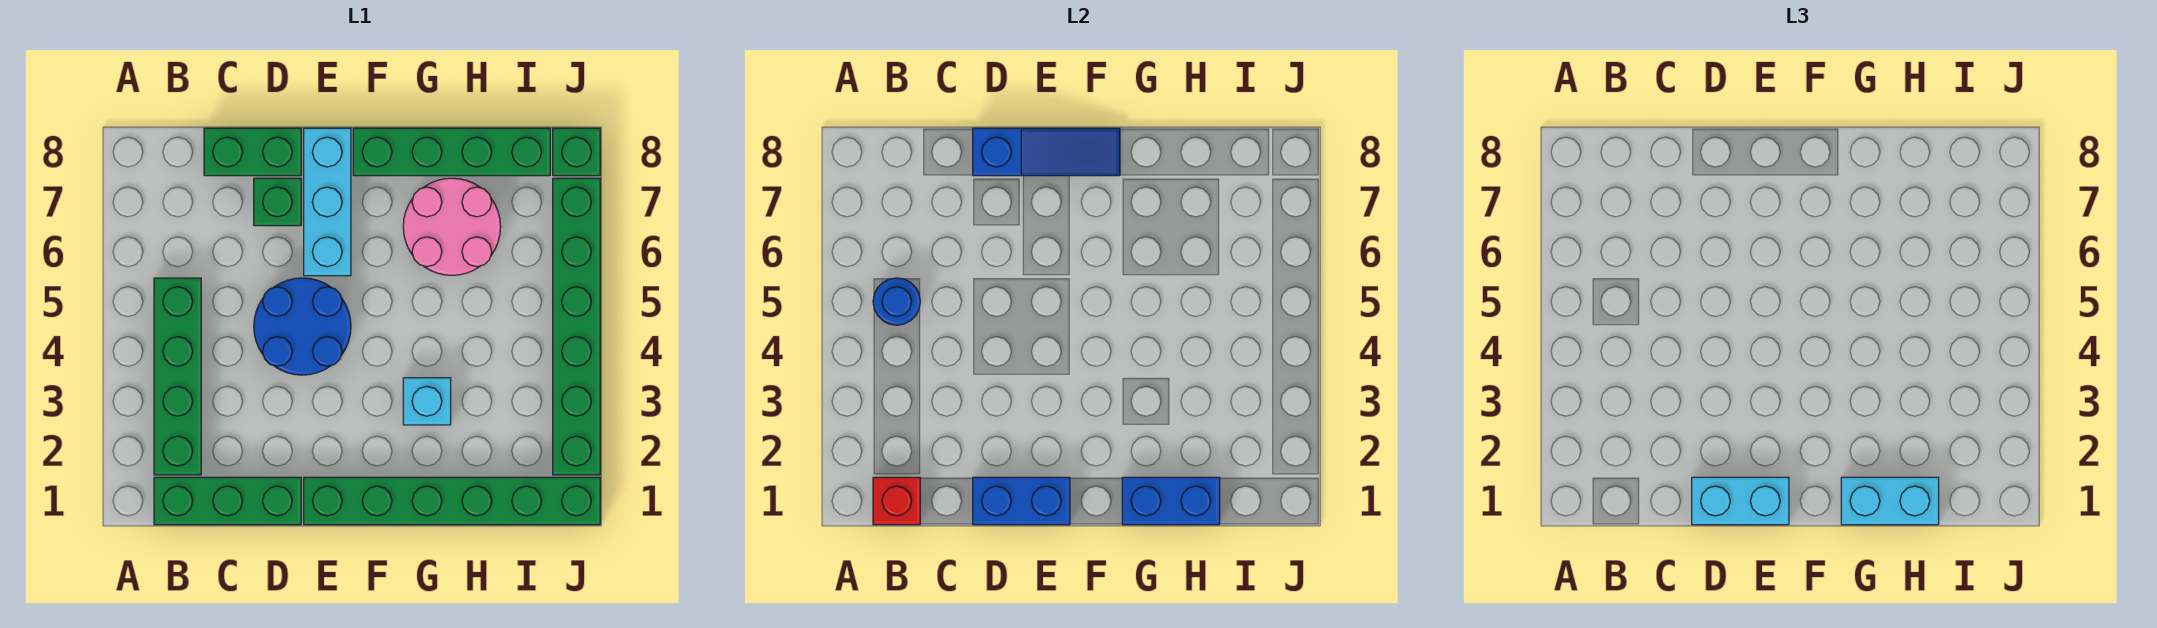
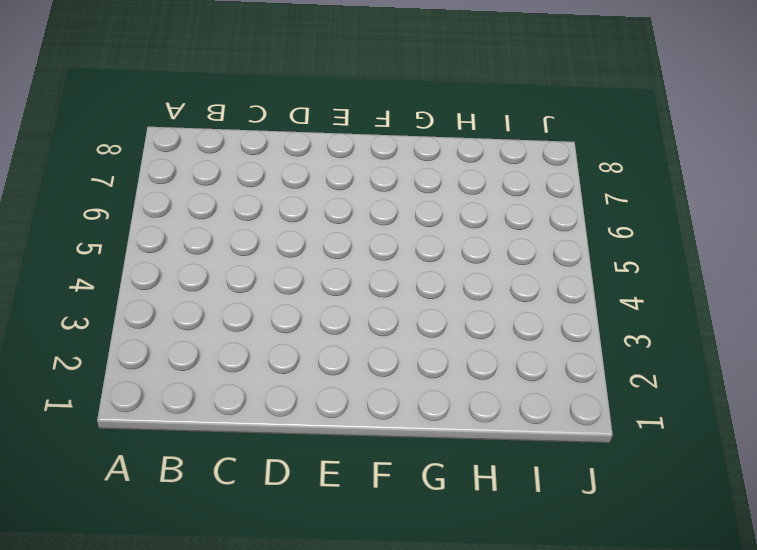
none -> green brick B1:D1 level 1
none -> green brick B2:B5 level 1
none -> green brick C8:D8 level 1

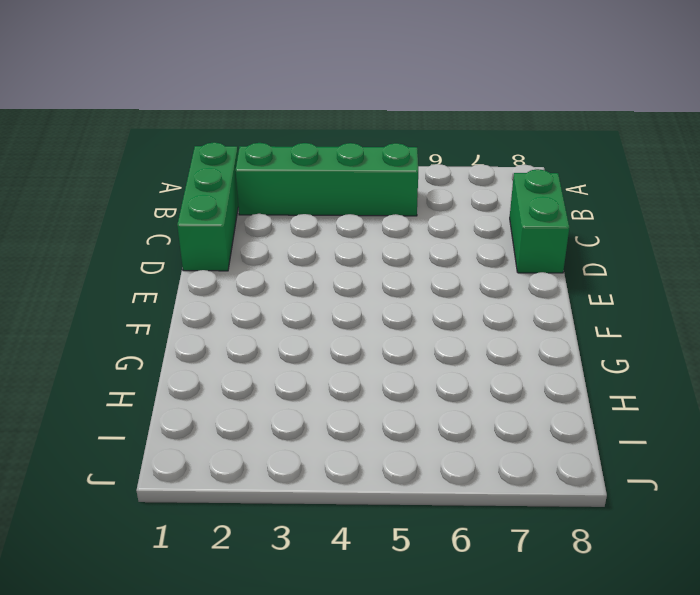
none -> blue round brick D4:E5 level 1
none -> green brick D7 level 1
none -> green brick E1:J1 level 1

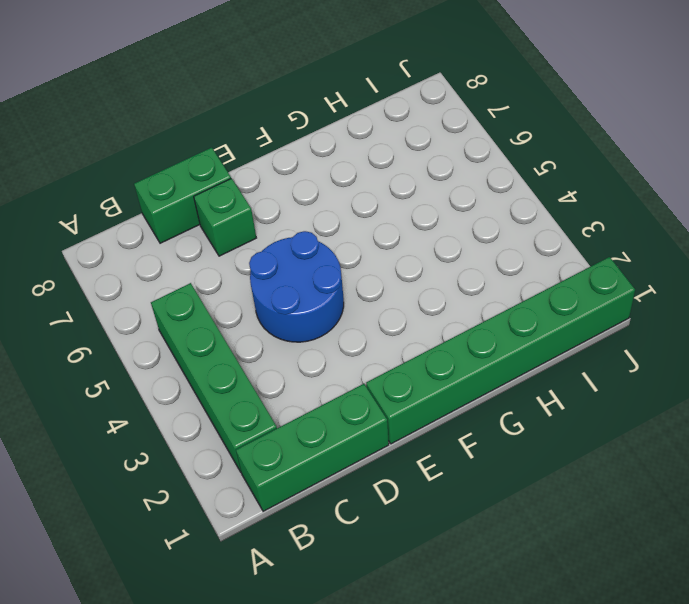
none -> cyan brick E6:E8 level 1
none -> green brick F8:I8 level 1
none -> cyan brick G3 level 1

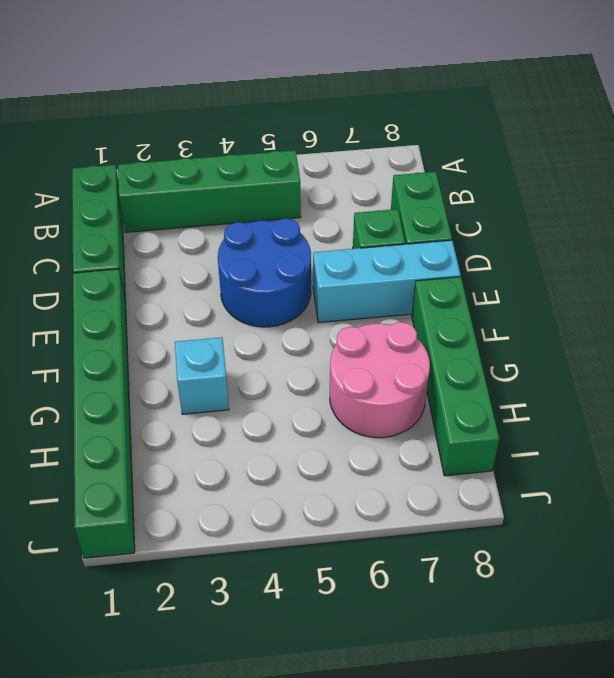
none -> green brick J2:J7 level 1
none -> green brick J8 level 1
none -> red brick B1 level 2

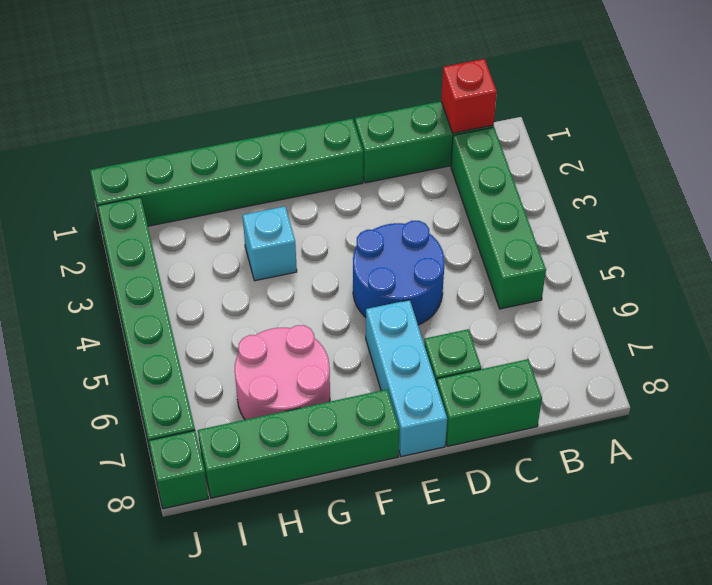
none -> blue round brick B5 level 2
none -> blue brick D1:E1 level 2
none -> blue slope D8:F8 level 2 top D

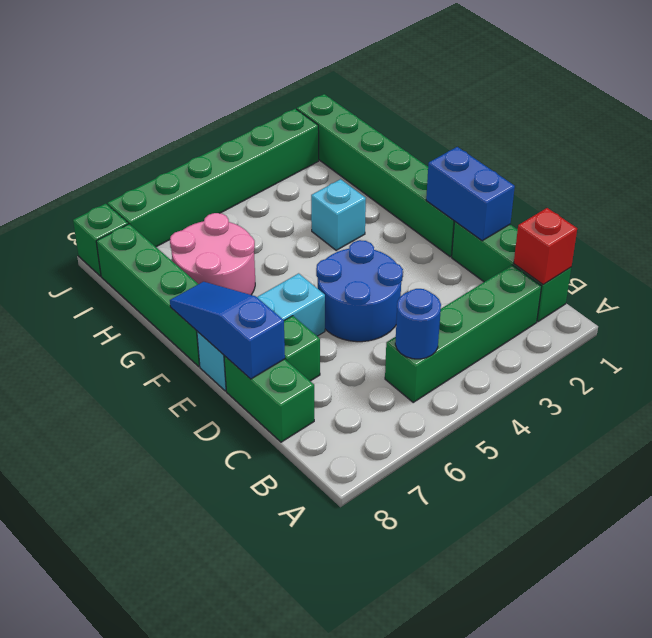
none -> blue brick G1:H1 level 2
none -> cyan brick D1:E1 level 3
none -> cyan brick G1:H1 level 3

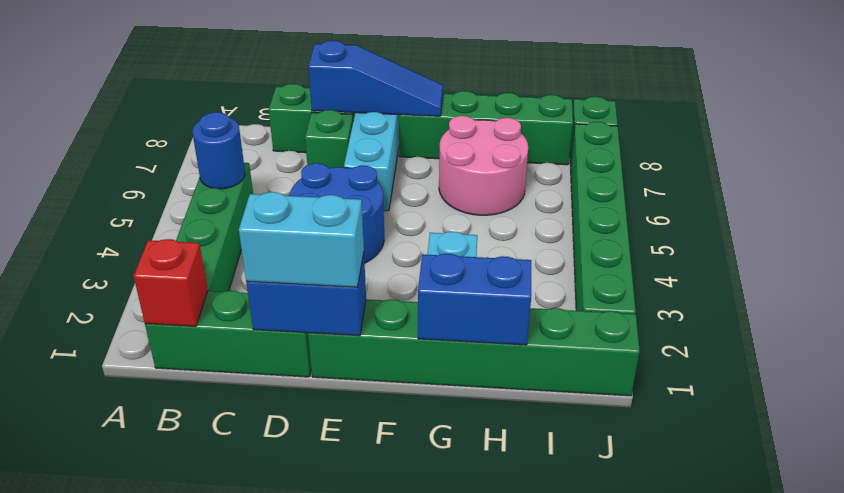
none -> cyan brick G1:H1 level 3

